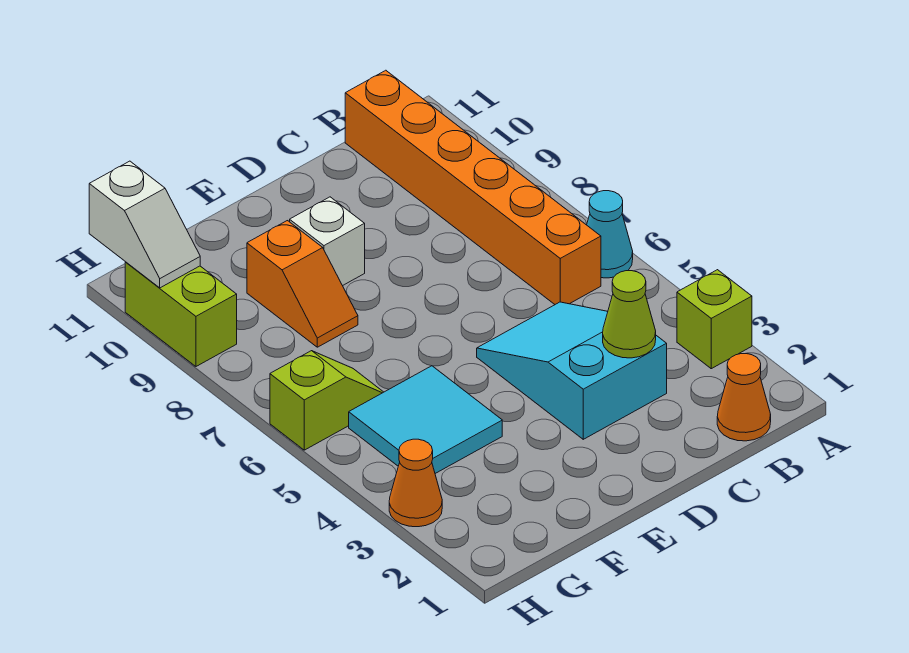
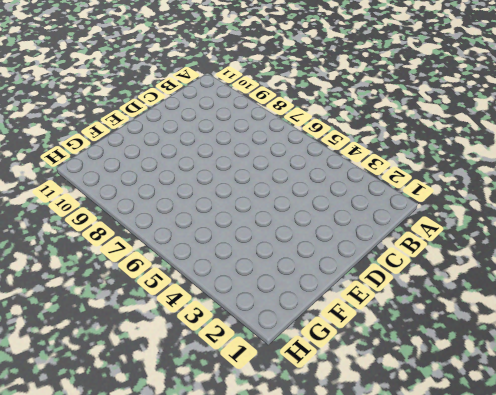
none -> lime brick A3 level 1
none -> cyan cone A6 level 1
none -> orange cone B1 level 1

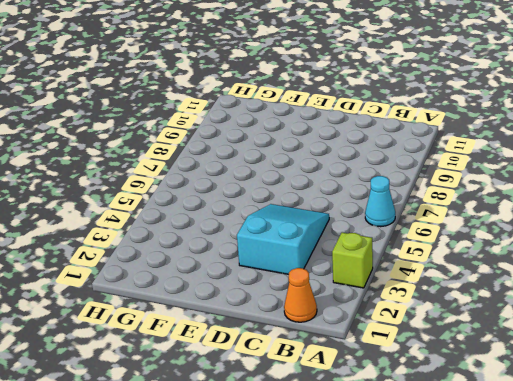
none -> orange brick B6:B11 level 1
none -> white brick E9 level 1
none -> cyan tile F4:G5 level 1

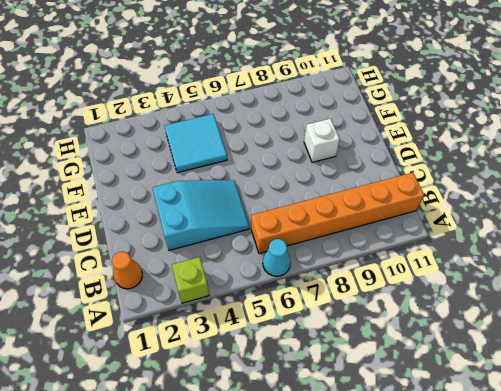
none -> orange slope F8:F9 level 1 top 9
none -> lime slope G6:H6 level 1 top H
none -> orange cone H3 level 1

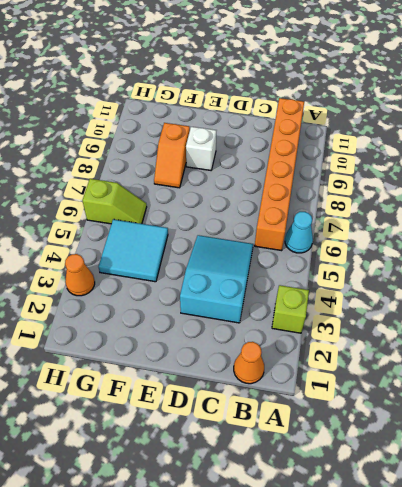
none -> lime brick H9:H10 level 1
none -> lime cone C3 level 2
none -> white slope H10:H11 level 2 top 11

